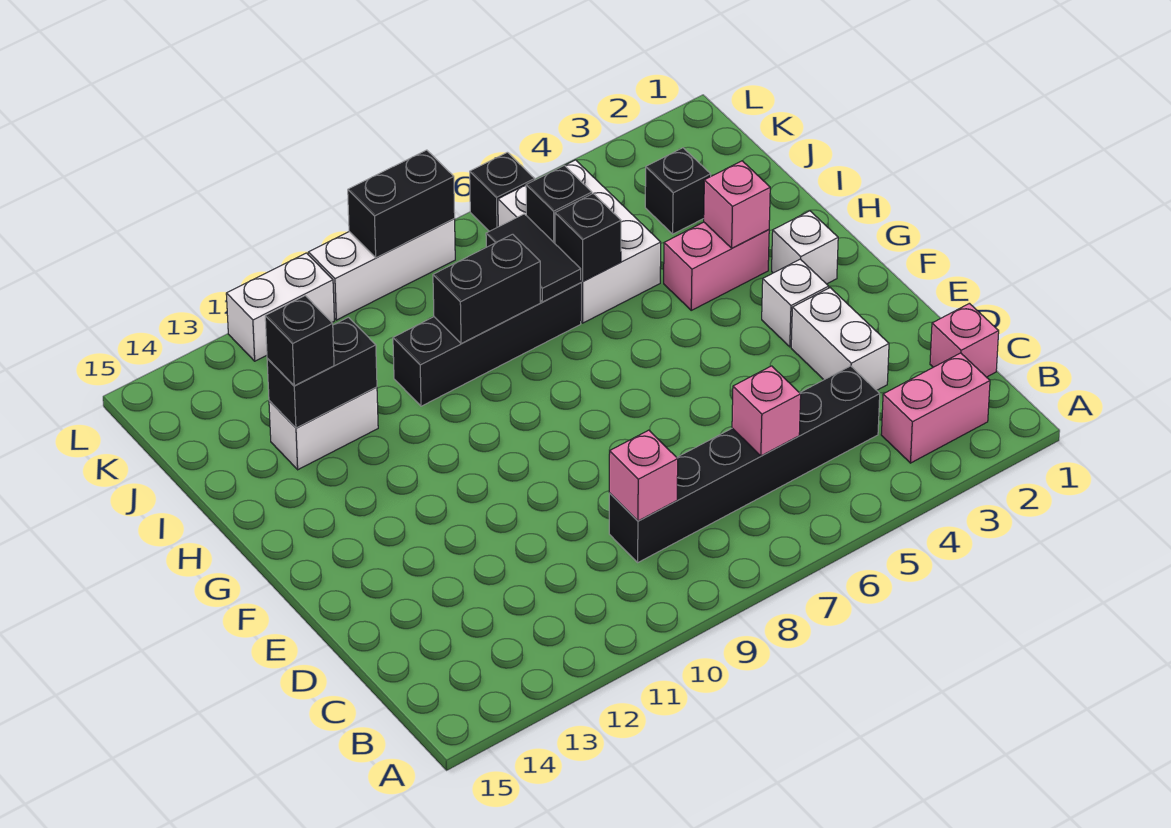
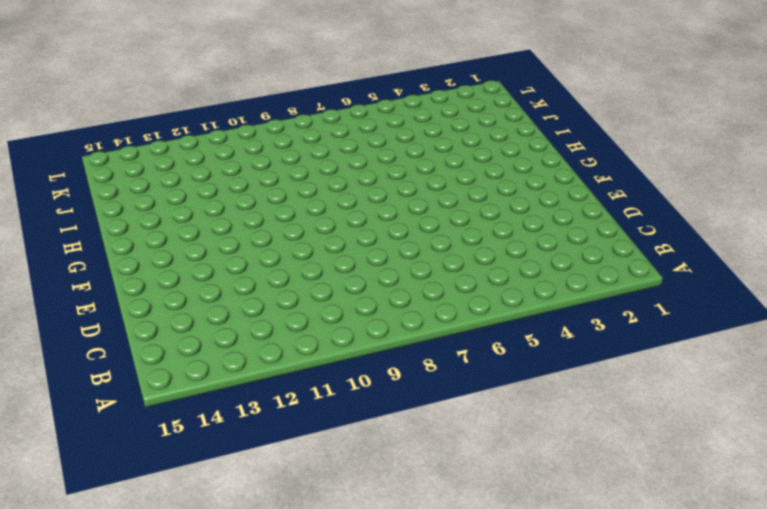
none -> pink brick B2:B3 level 1
none -> pink brick C1 level 1
none -> black brick C4:C9 level 1

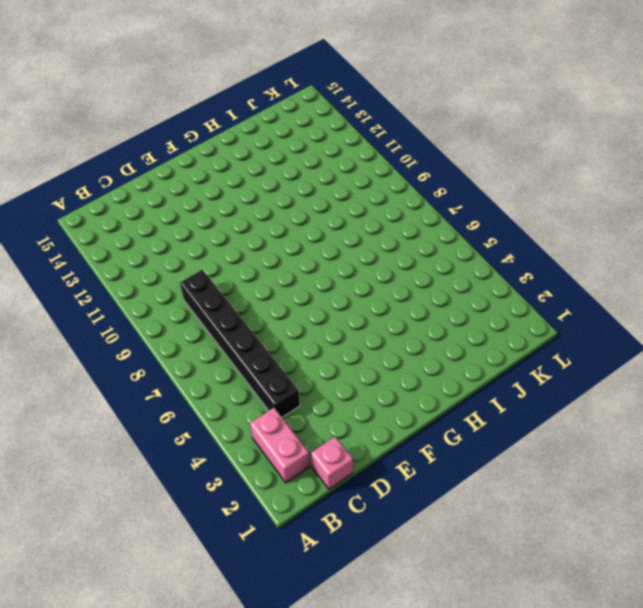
none -> white brick D3:E3 level 1
none -> white brick F3 level 1
none -> white brick G2 level 1

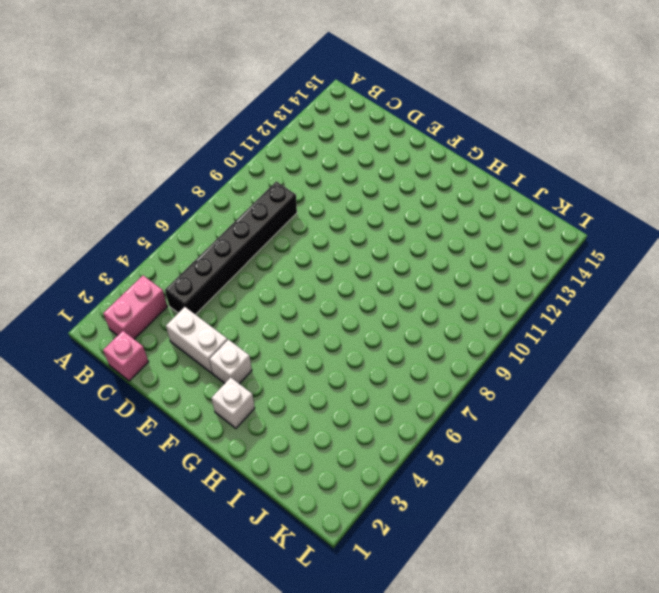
none -> pink brick H3:H4 level 1
none -> white brick I5:K6 level 1
none -> black brick I7:I10 level 1

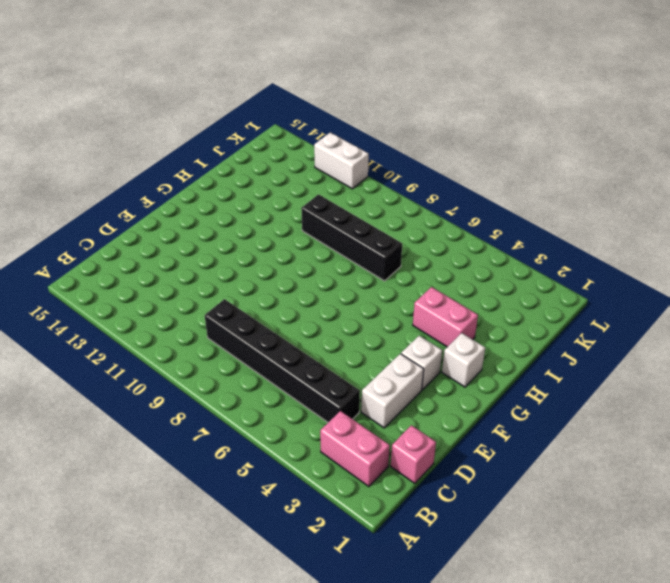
none -> white brick I5:K6 level 1
none -> white brick I12:I13 level 1
none -> black brick J3 level 1

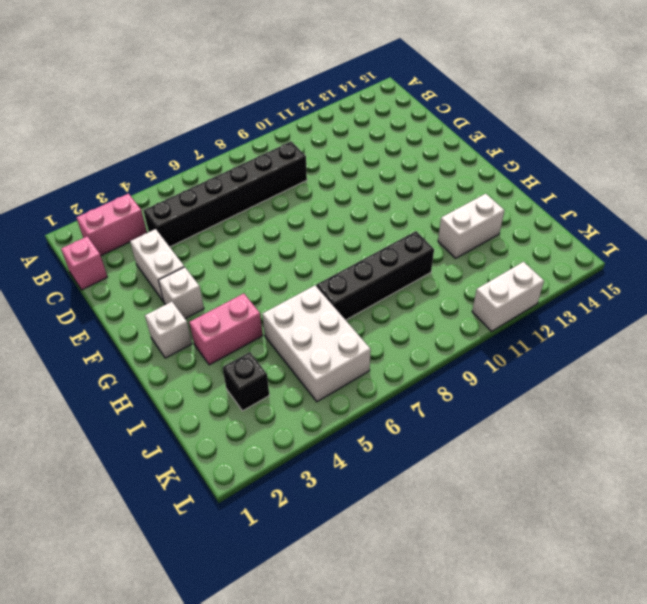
none -> black brick L6 level 1
none -> white brick L8:L10 level 1
none -> pink brick C6 level 2

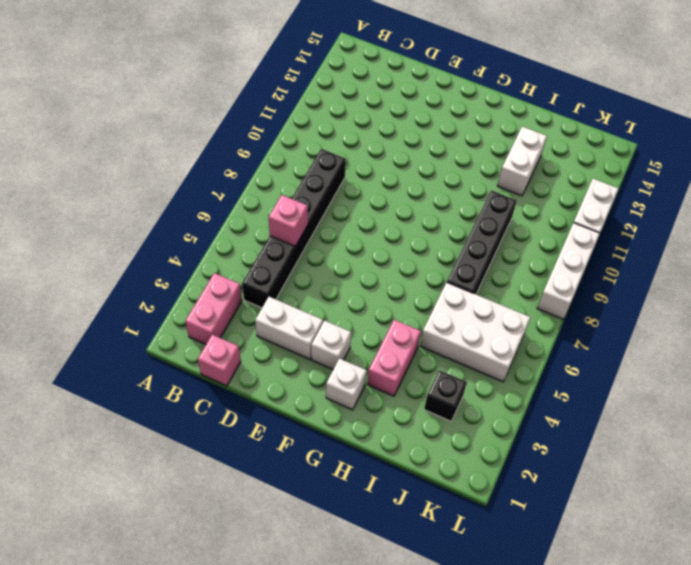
none -> black brick L6 level 1
none -> pink brick C9 level 2
none -> pink brick H3 level 2

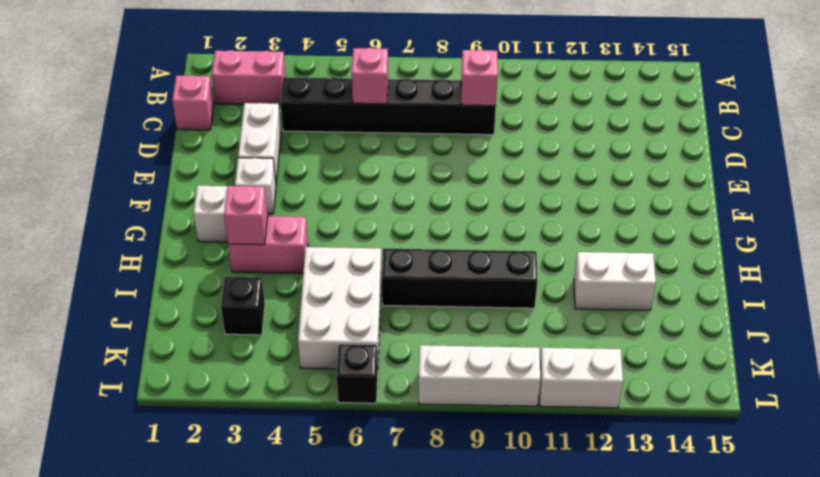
none -> black brick I6 level 2
none -> black tile I7:J7 level 2
none -> black brick I8:I9 level 2

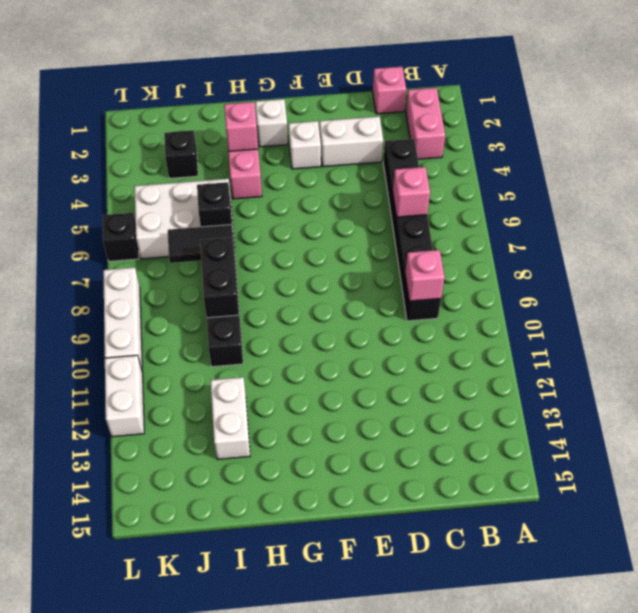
none -> black brick I12:I13 level 2
none -> black brick J6 level 2
none -> black brick L8:L9 level 2

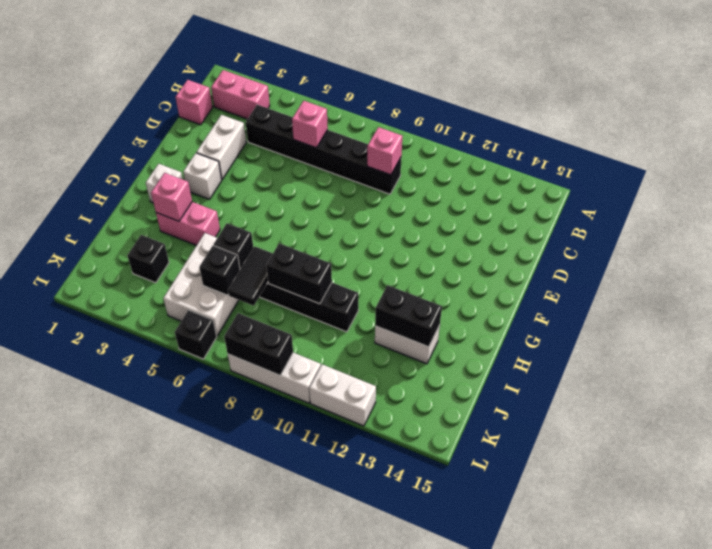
none -> black brick I13 level 3

